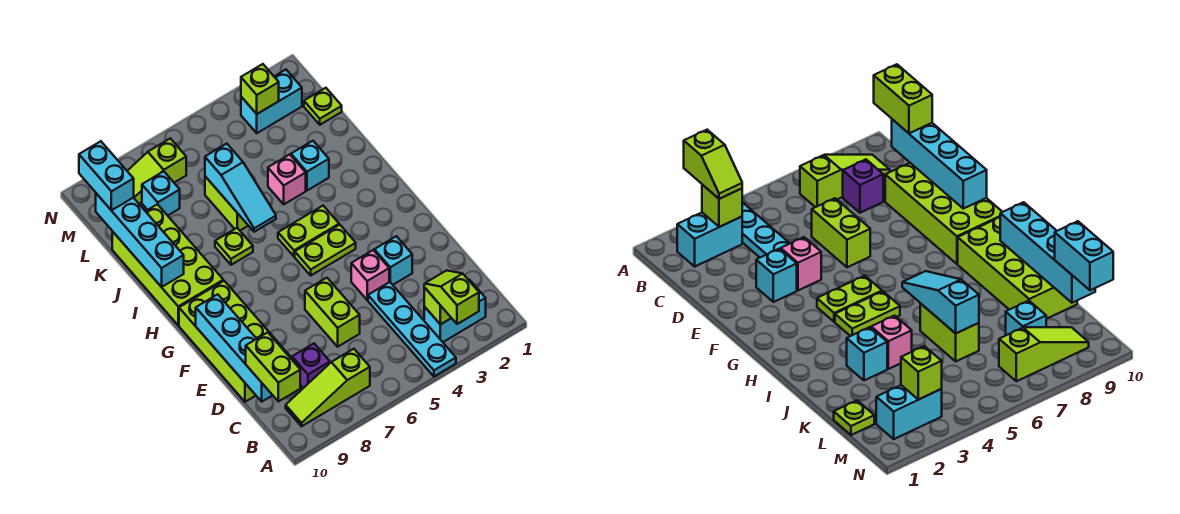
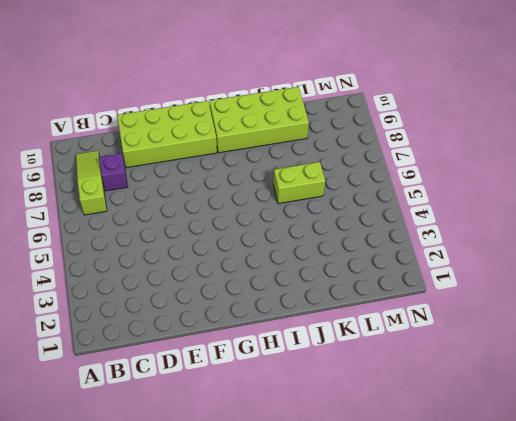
none -> cyan plate A4:D4 level 1
none -> cyan brick B2:B3 level 1
none -> lime brick D6:E6 level 1

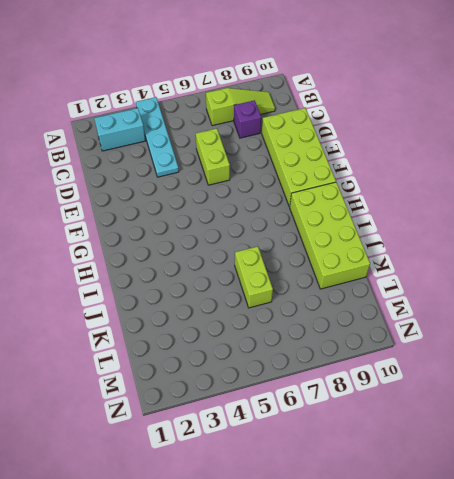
none -> cyan brick E3 level 1
none -> pink brick E4 level 1
none -> lime plate G4:G5 level 1

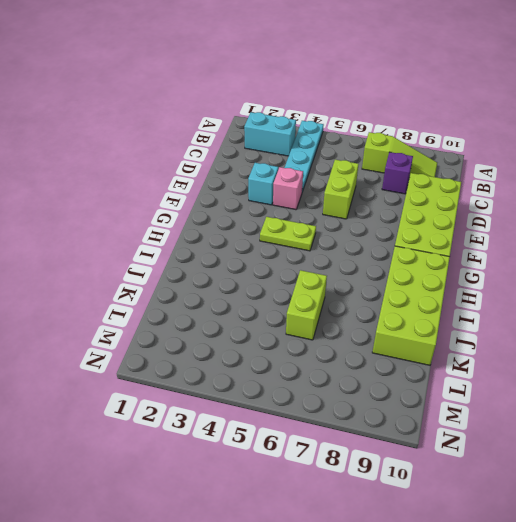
none -> lime plate H4:H5 level 1
none -> lime plate I7 level 1
none -> cyan brick J3 level 1

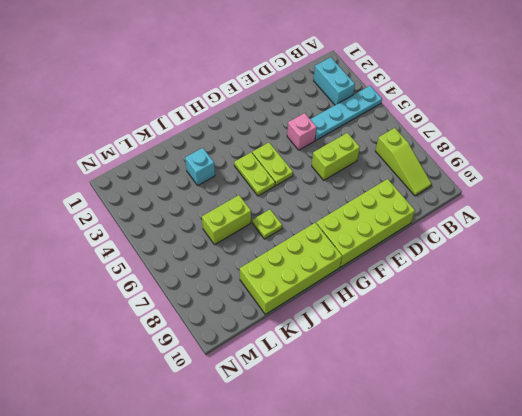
none -> purple brick C8 level 1
none -> cyan brick E3 level 1
none -> pink brick J4 level 1

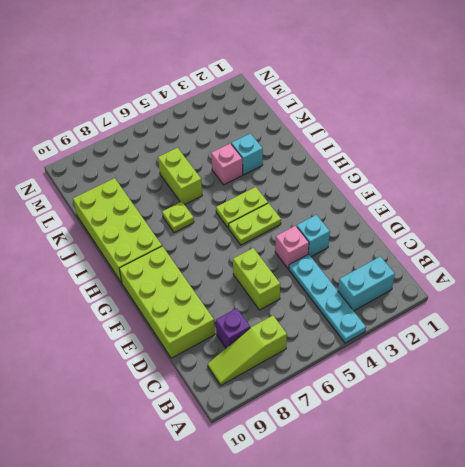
none -> lime plate L1 level 1
none -> cyan brick L8 level 1
none -> cyan brick M2:M3 level 1

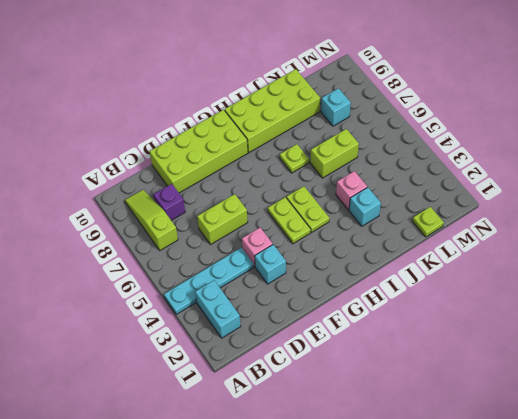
none -> cyan brick M2:M3 level 1
none -> lime slope M7:M9 level 1 top 7
none -> lime brick B3 level 2

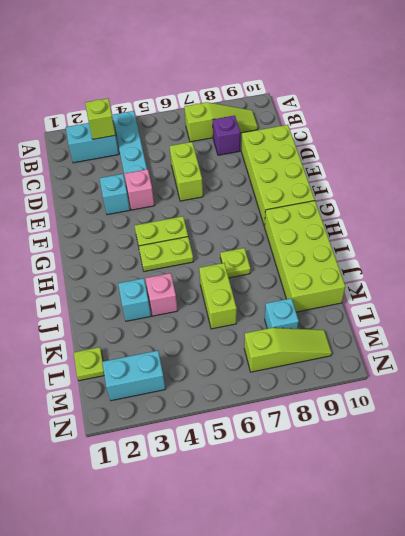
none -> cyan brick C10:F10 level 2
none -> cyan slope I6:K6 level 2 top K
none -> cyan brick I10:L10 level 2

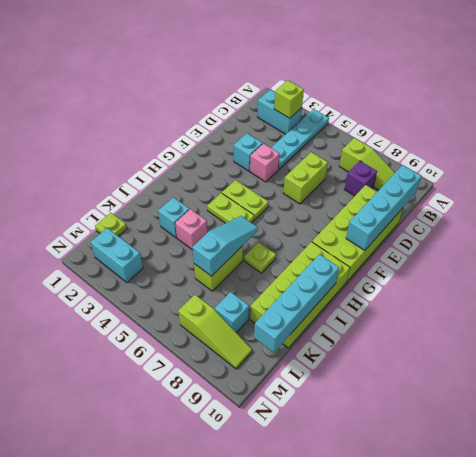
none -> lime brick M3 level 2
none -> lime slope A3:B3 level 3 top A
none -> lime brick B10:C10 level 3

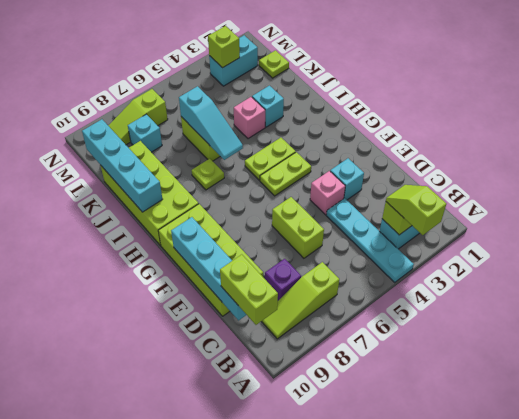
none -> cyan brick L10:M10 level 3

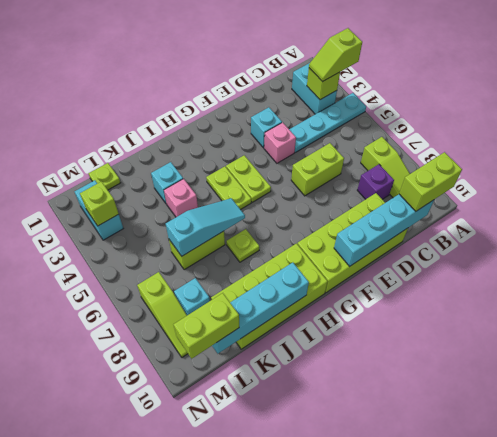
lime brick L10:M10 level 3 -> cyan brick L10:M10 level 3

